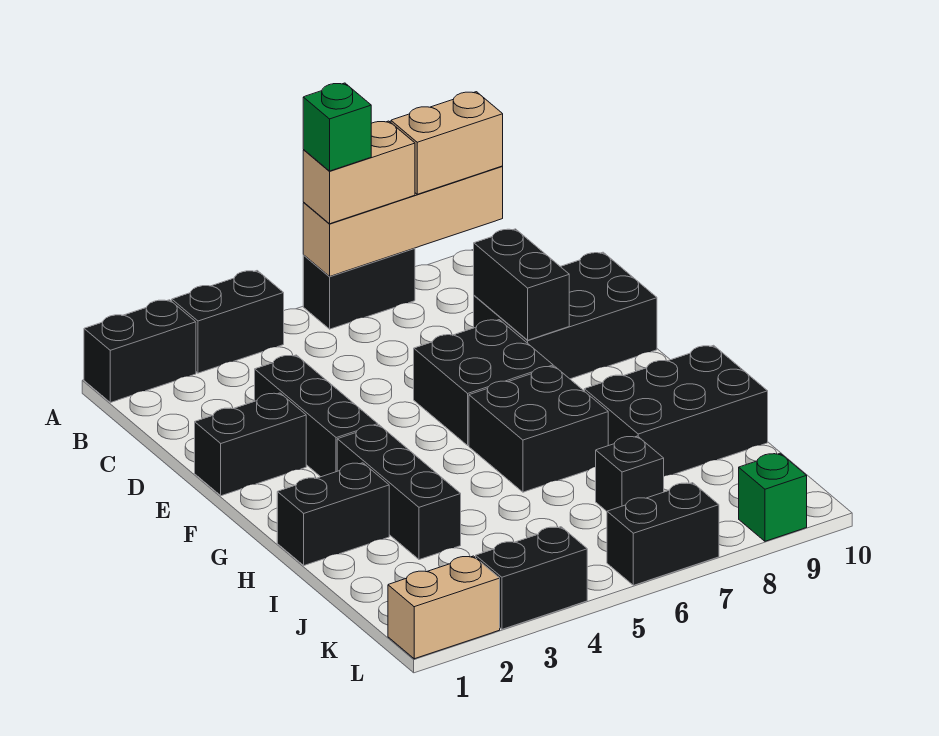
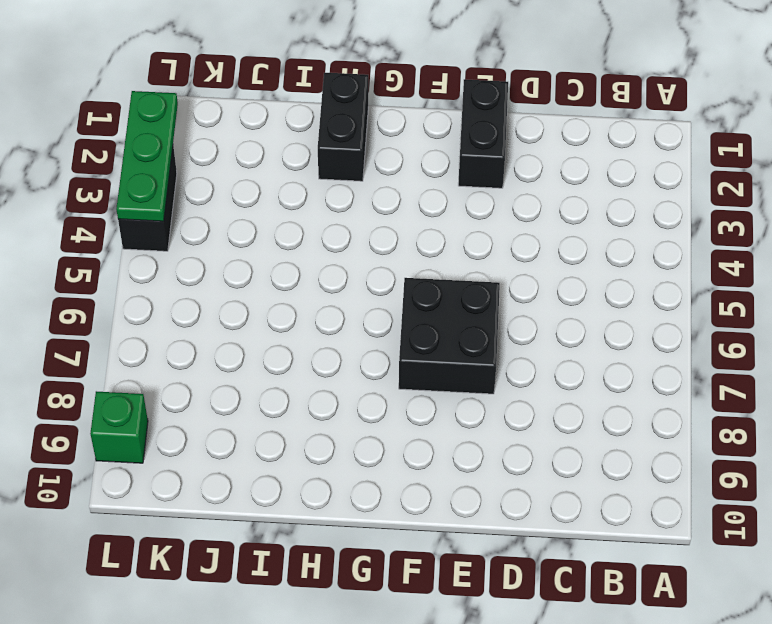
green plate L2:L4 level 2 -> none
none -> black brick A1:A2 level 1
none -> black brick A3:A4 level 1
none -> black brick A6:A7 level 1

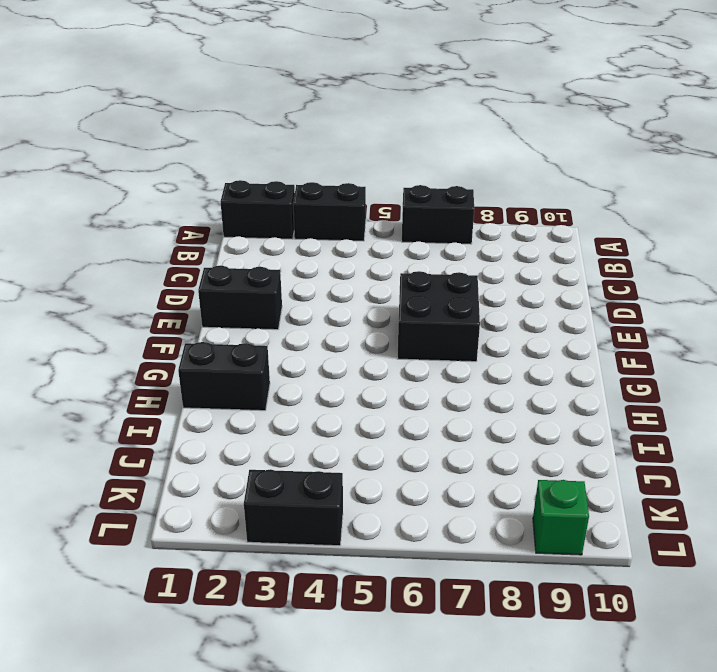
none -> black brick D3:F3 level 1
none -> black brick D8:E10 level 1
none -> black brick G3:I3 level 1

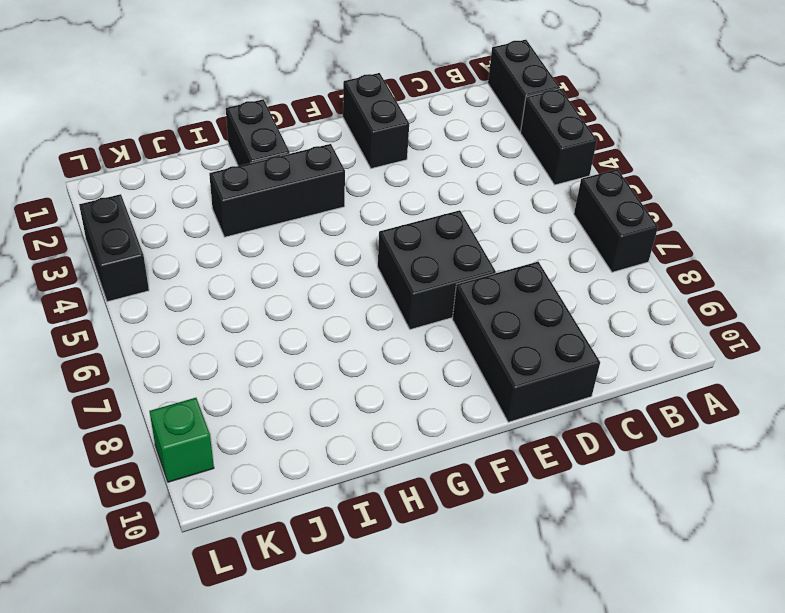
none -> black brick D3:F3 level 1
none -> black brick G6:H7 level 1
none -> black brick H8:I10 level 1

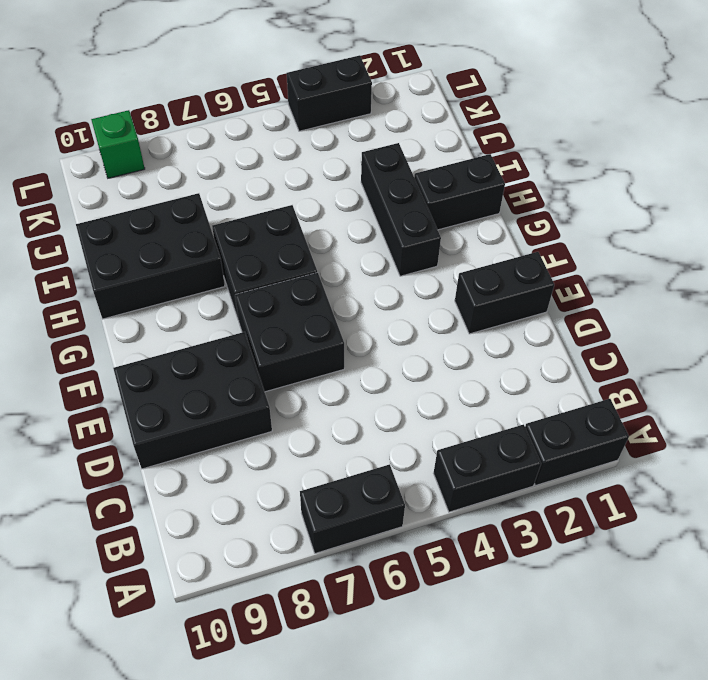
none -> black brick D3:F3 level 1
none -> black brick J7 level 1
none -> tan brick L1:L2 level 1

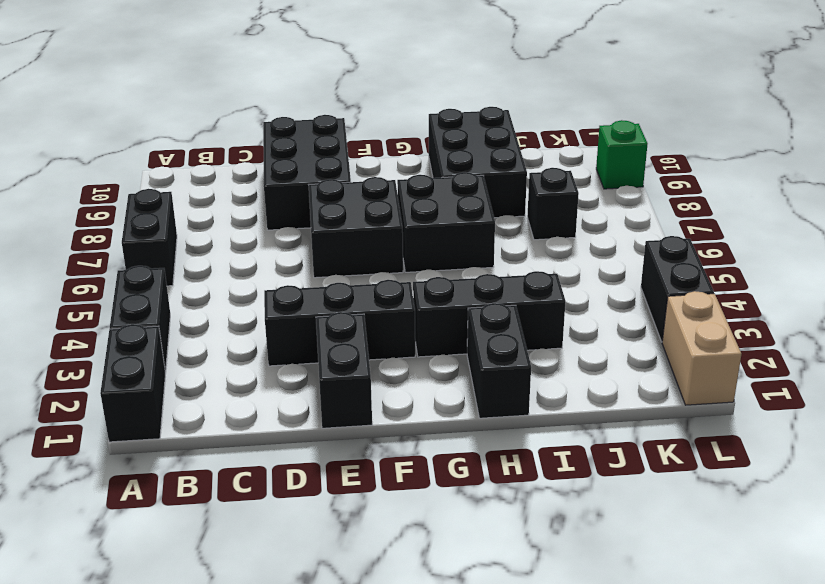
none -> black brick L6:L7 level 1
none -> tan brick A6:A9 level 2
none -> black brick D8:E8 level 2

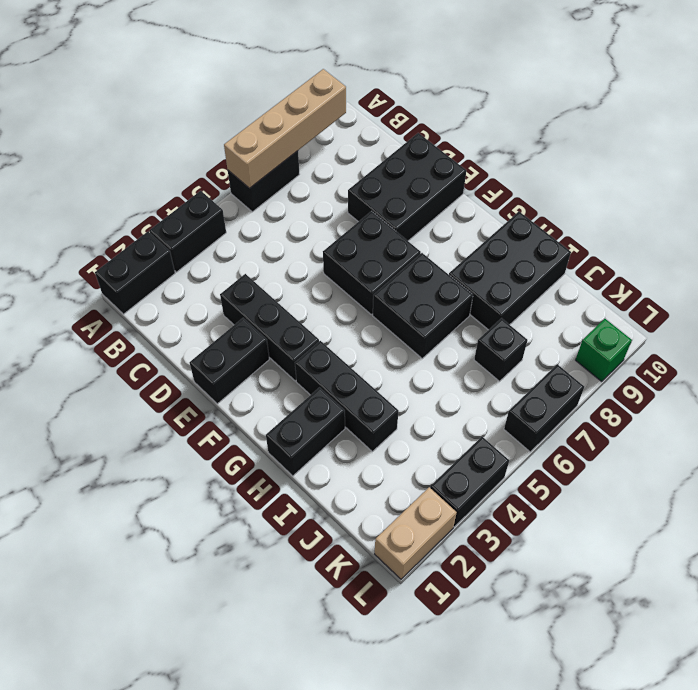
none -> black brick D8:E8 level 2
none -> tan brick A6:A7 level 3
none -> tan brick A8:A9 level 3

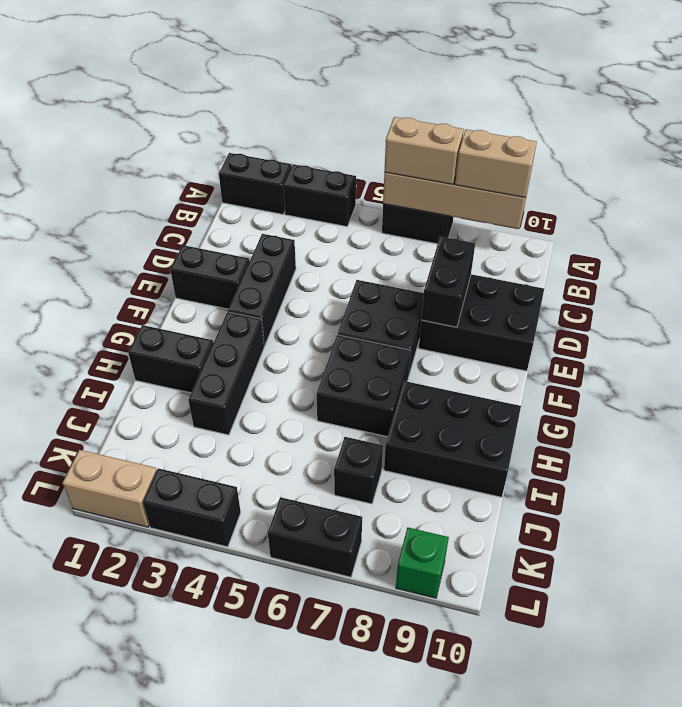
none -> green brick A6 level 4

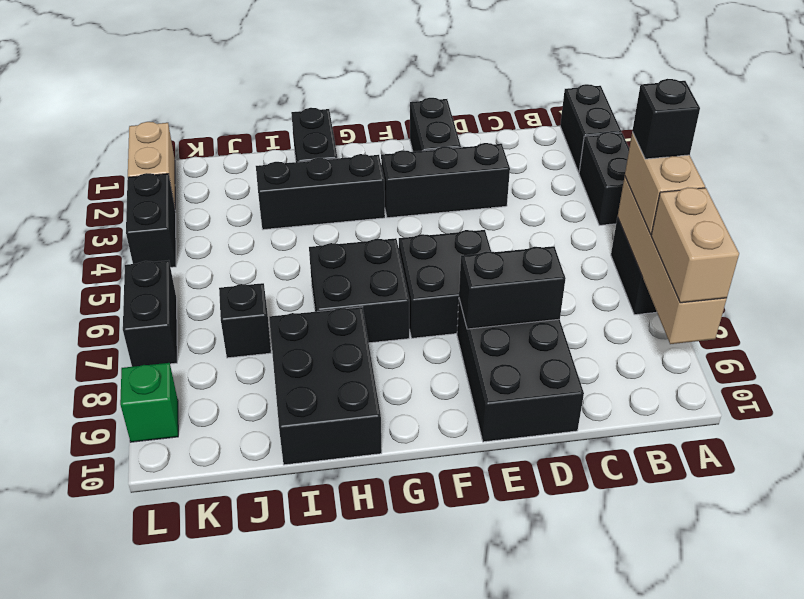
black brick A6 level 4 -> green brick A6 level 4

